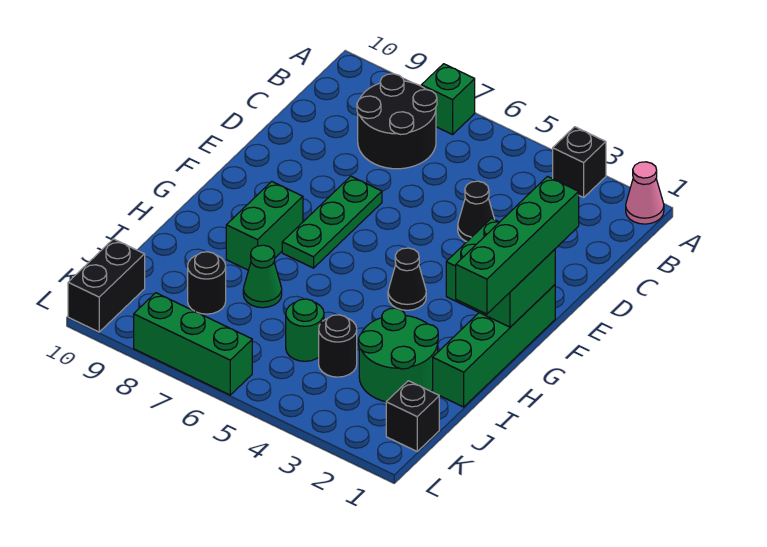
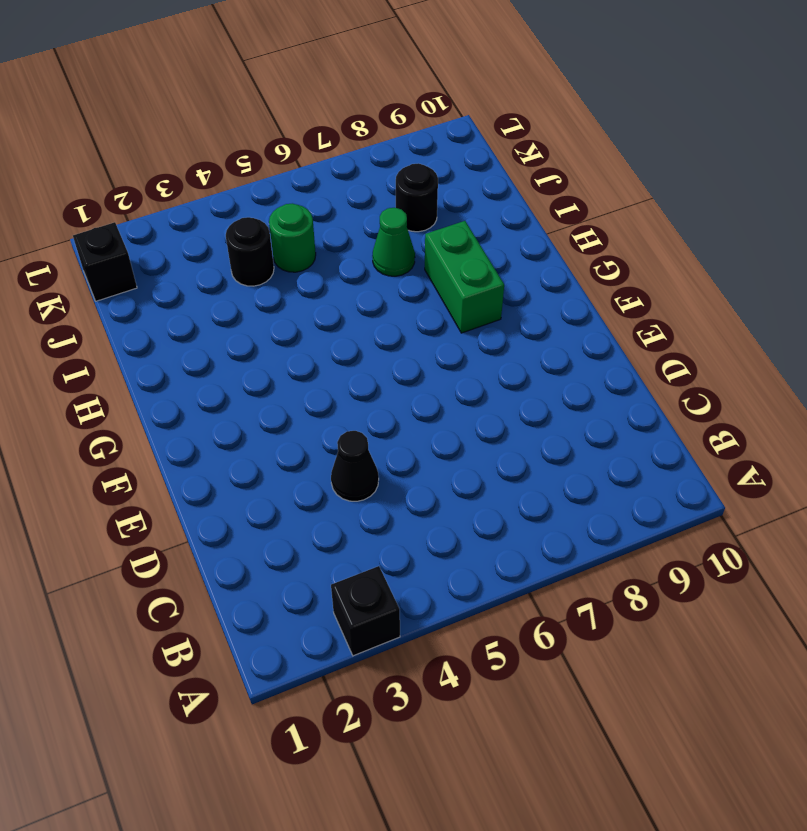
none -> pink cone A1 level 1
none -> green brick A7 level 1
none -> black round brick B7:C8 level 1

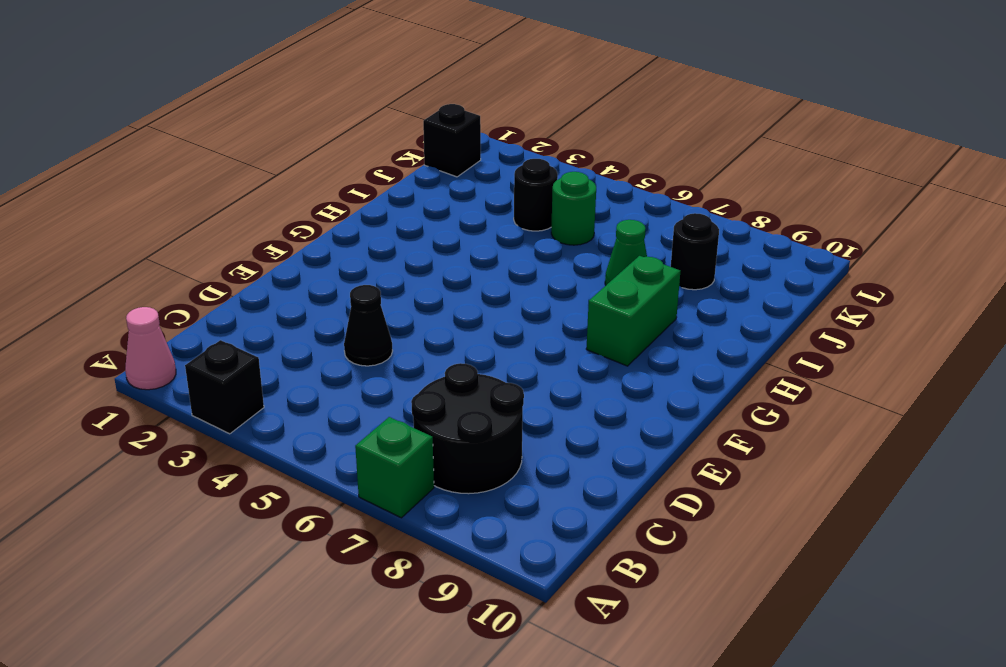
none -> green plate E7:G7 level 1
none -> green brick F1:I1 level 1
none -> black cone G4 level 1

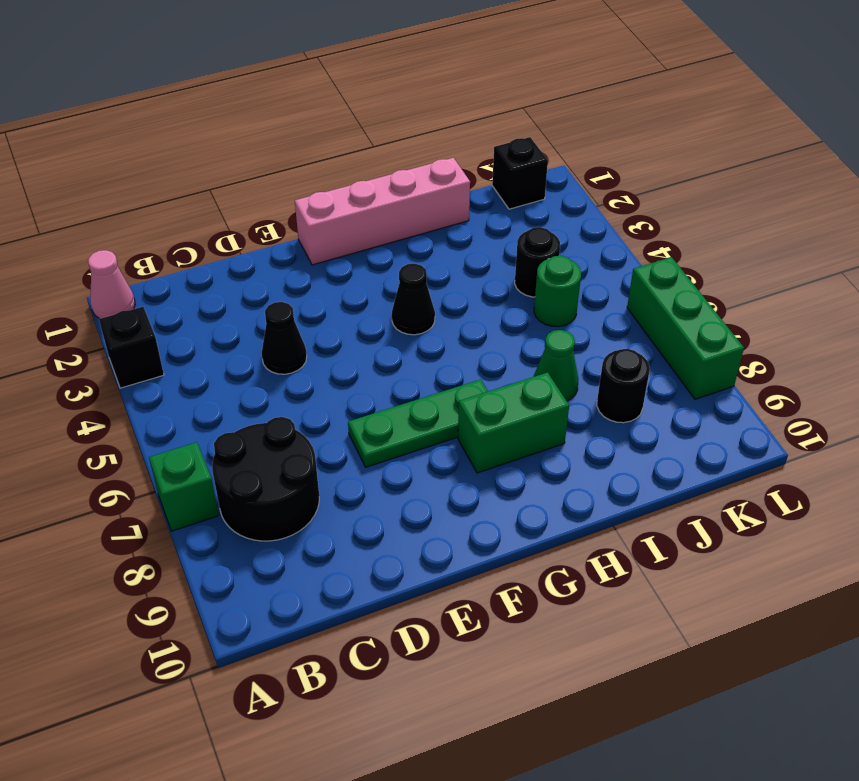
pink brick F1:I1 level 1 -> green brick F1:I1 level 1
none -> green round brick I2:J3 level 1
none -> black brick K10:L10 level 1
none -> green brick F1:G2 level 2

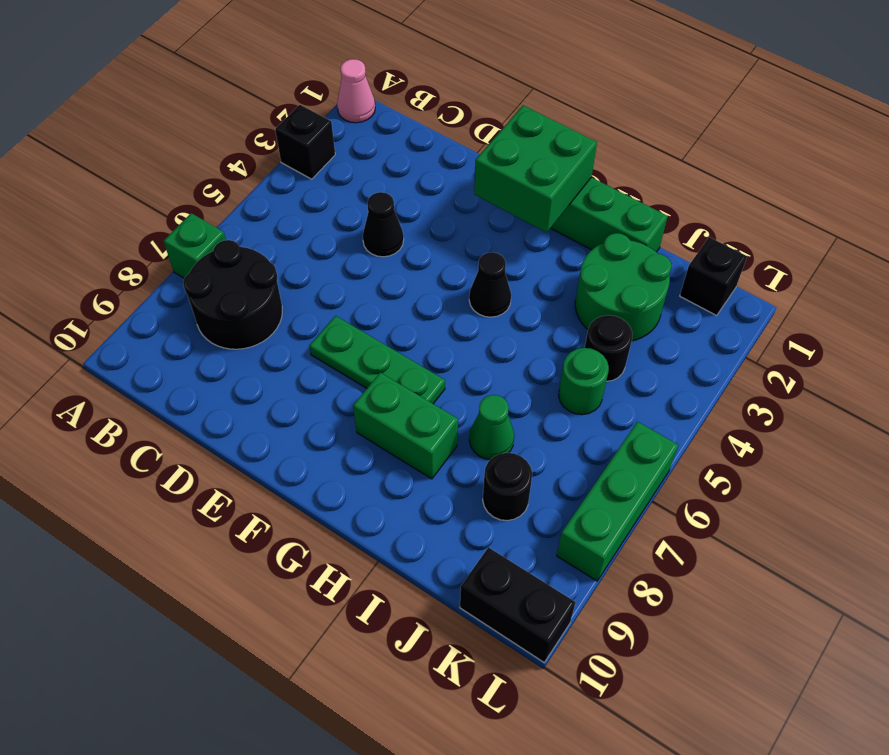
none -> green brick E1:H1 level 3

